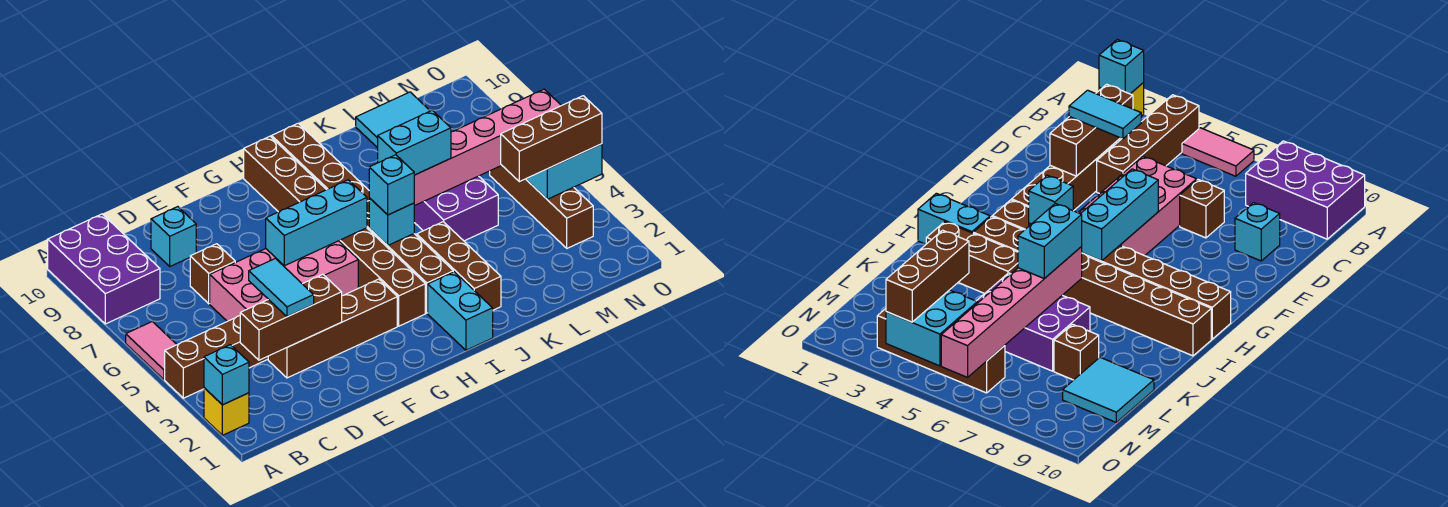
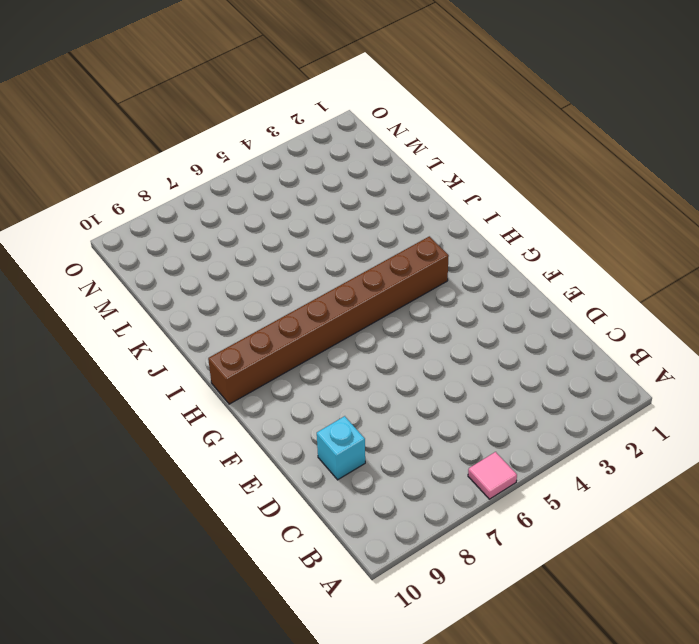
pink tile A6 level 1 -> pink tile A5:A6 level 1
none -> yellow brick A2 level 1
none -> brown brick A4:D4 level 1
none -> purple brick A8:B10 level 1

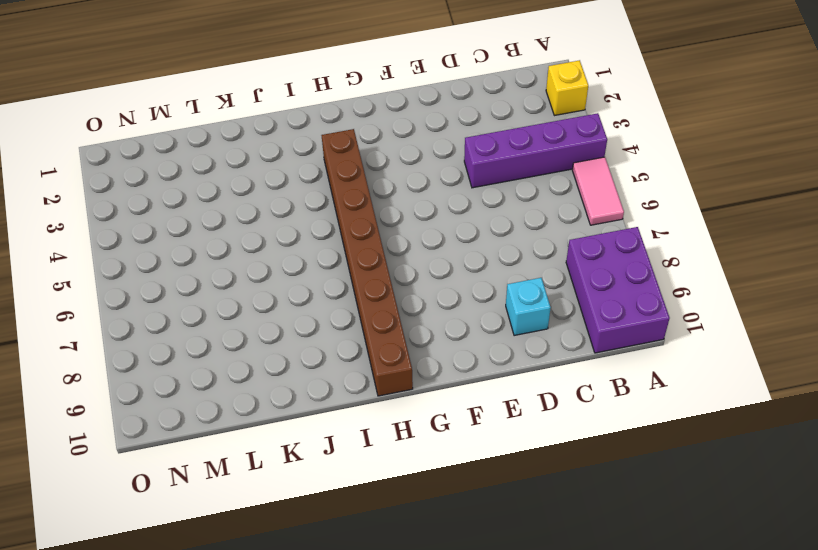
purple brick A4:D4 level 1 -> brown brick A4:D4 level 1
none -> brown brick D3:G3 level 1
none -> pink brick D5:G6 level 1
none -> brown brick D7 level 1

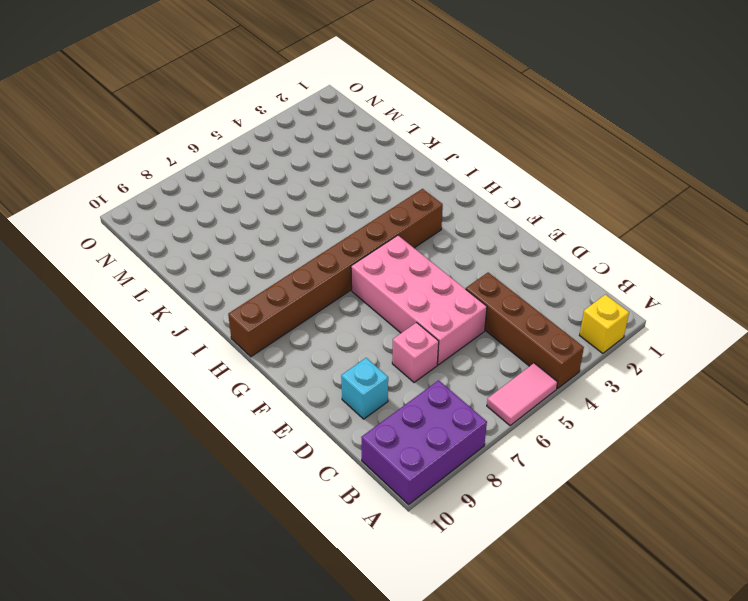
pink brick D7 level 1 -> brown brick D7 level 1
none -> brown brick D3:G3 level 1
none -> cyan brick I1:I2 level 1
none -> brown brick I3:I10 level 1

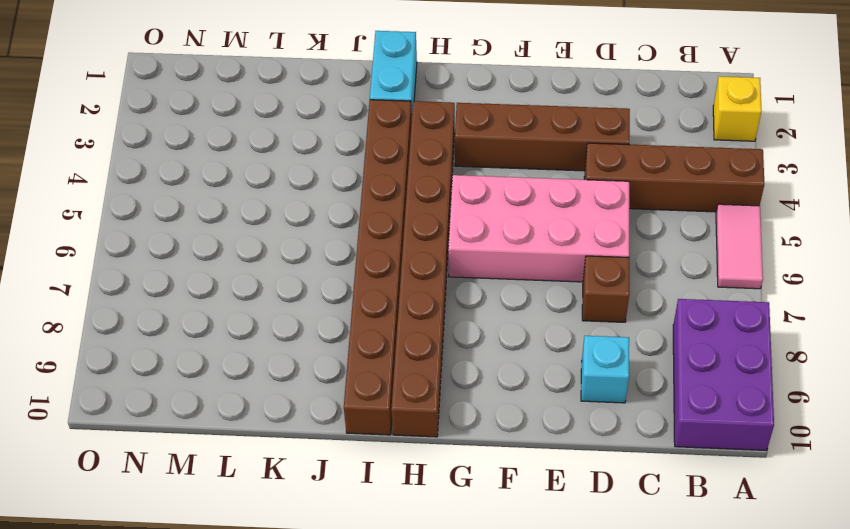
none -> brown brick J2:J4 level 1
none -> purple brick K5:L7 level 1
none -> brown brick L8 level 1

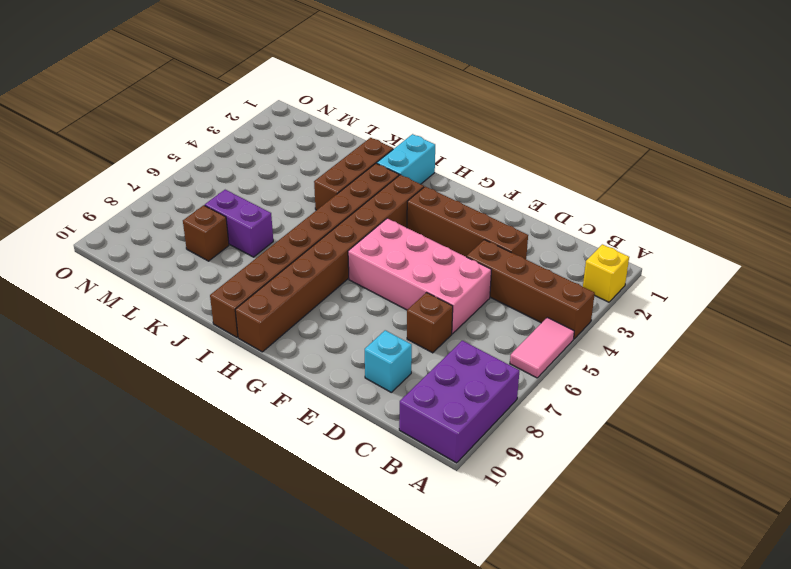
purple brick K7:L7 level 1 -> purple brick K5:L7 level 1
none -> cyan tile L9:M10 level 1
none -> brown brick N3:N6 level 1
none -> cyan brick A2 level 2

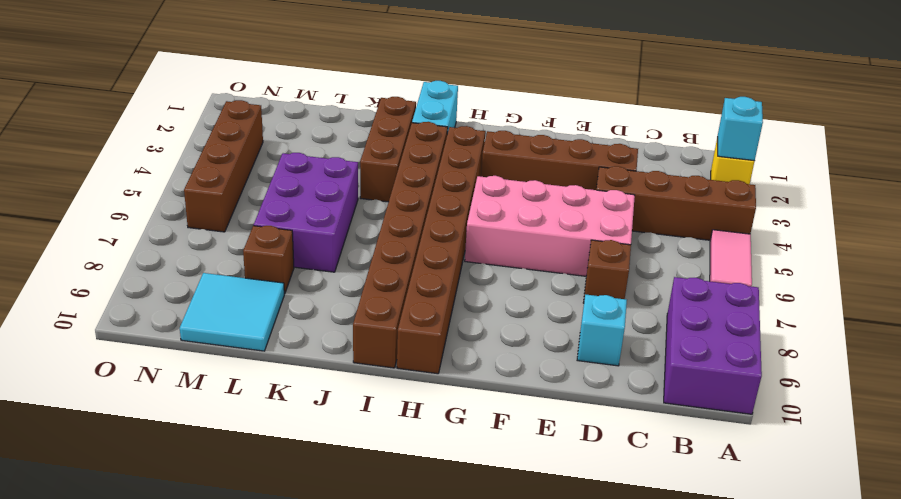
none -> brown brick C3:E3 level 2
none -> cyan brick F6:H6 level 2
none -> cyan brick I5 level 2

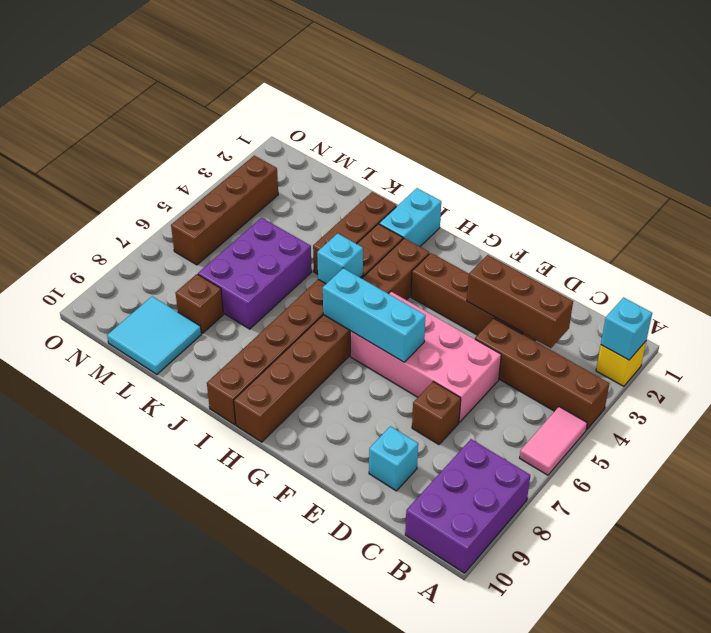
none -> pink brick J6:O6 level 2
none -> cyan brick N4:O5 level 2
none -> cyan tile D3:D4 level 3

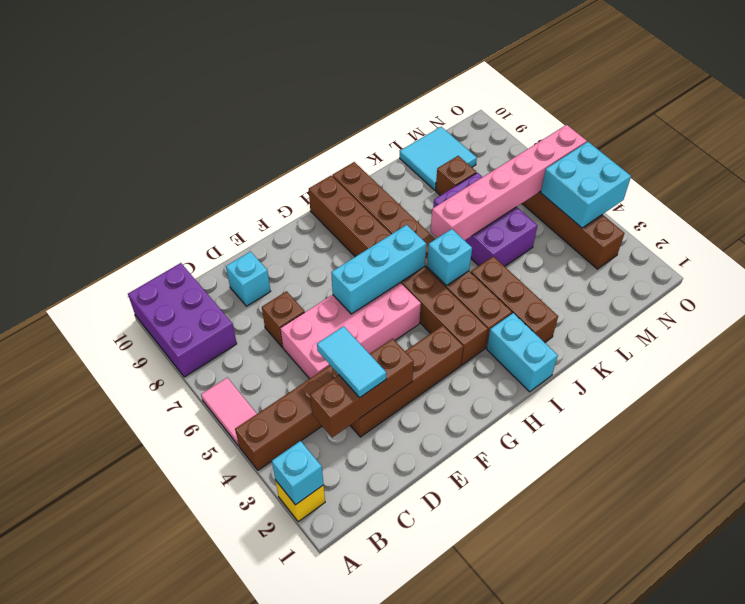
none -> cyan brick I5 level 3
none -> cyan brick J6:K6 level 3
none -> brown brick M4:O4 level 3

